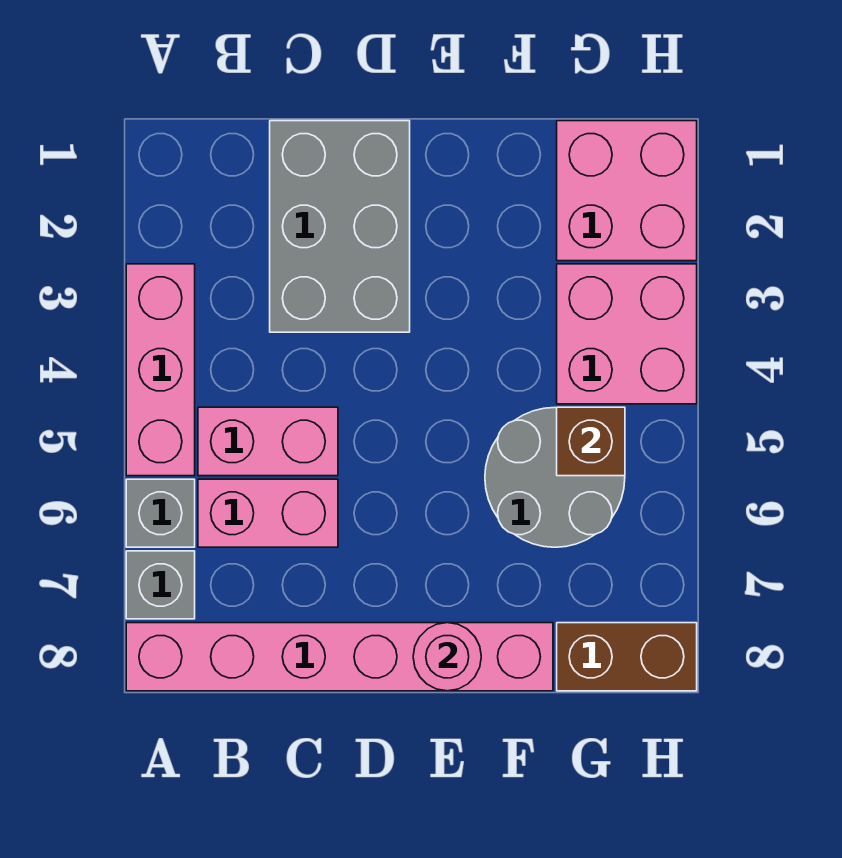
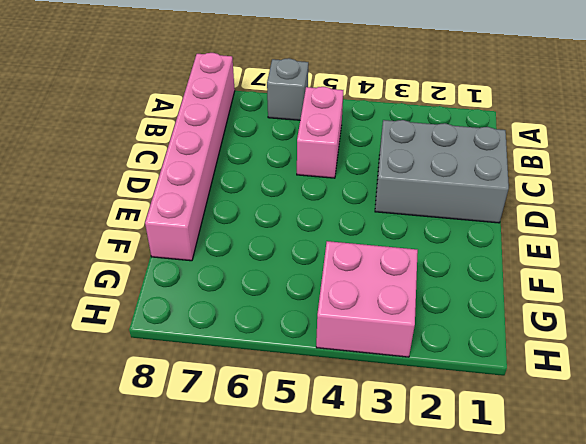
none -> pink brick A3:A5 level 1
none -> grey brick A7 level 1
none -> pink brick B6:C6 level 1

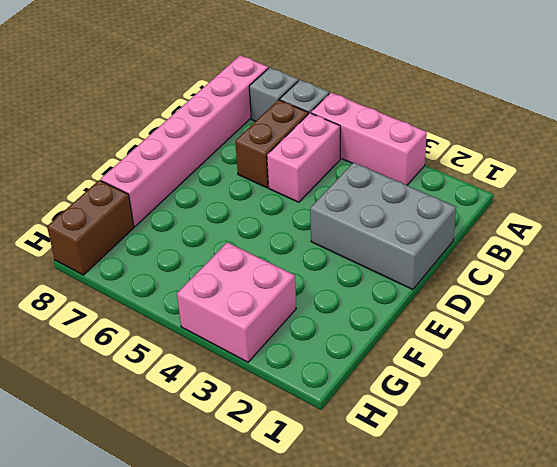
brown brick B6:C6 level 1 -> pink brick B6:C6 level 1
none -> grey round brick F5:G6 level 1
none -> pink brick G1:H2 level 1
none -> pink round brick E8 level 2

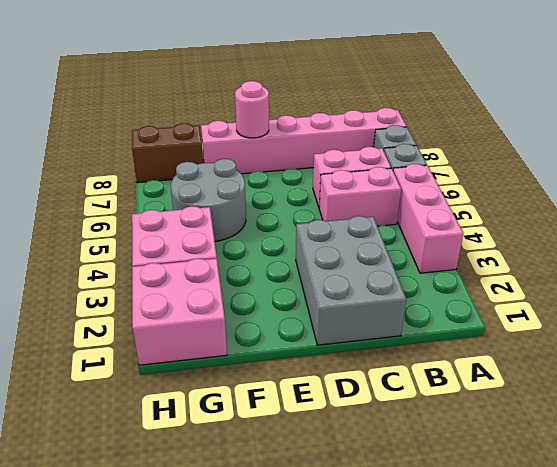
none -> brown brick G5 level 2

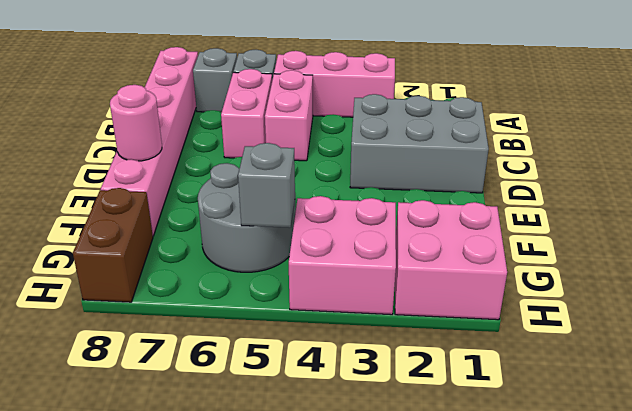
grey brick G5 level 2 -> brown brick G5 level 2

